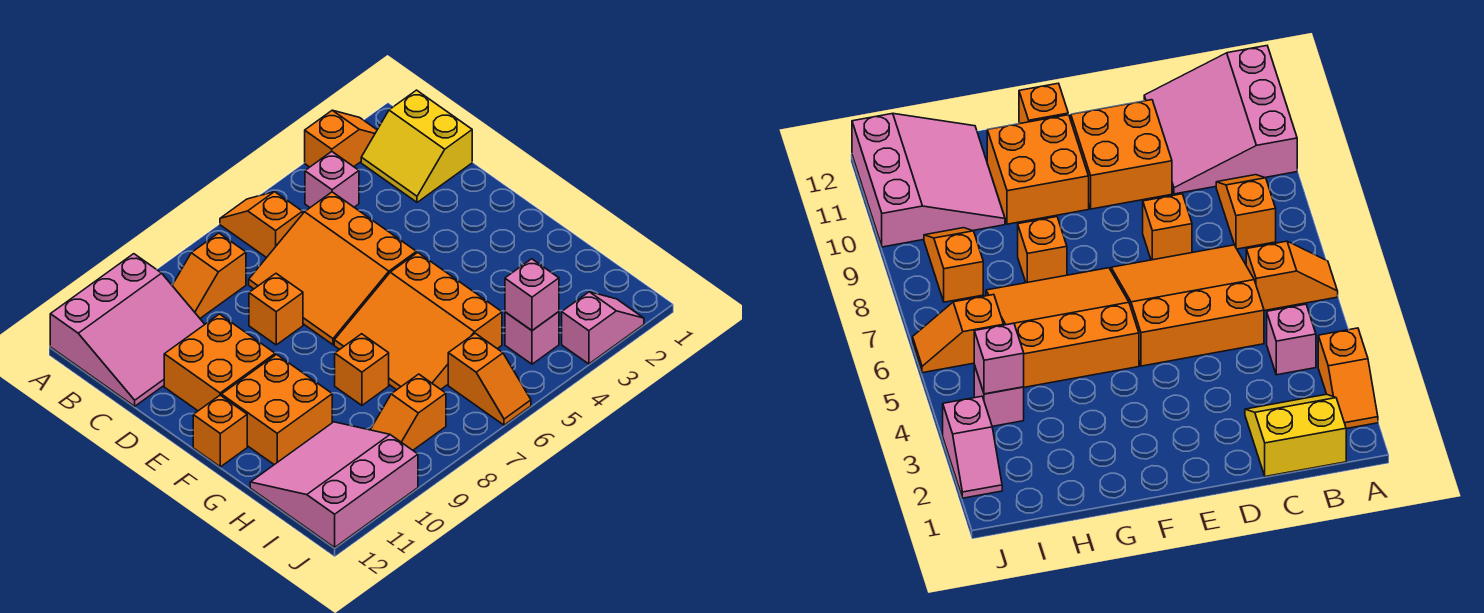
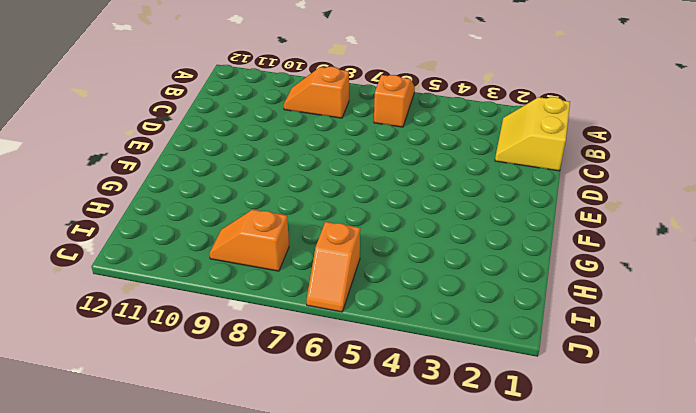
none -> orange slope A2:A3 level 1 top 3
none -> pink slope A10:C12 level 1 top A
none -> pink brick B4 level 1

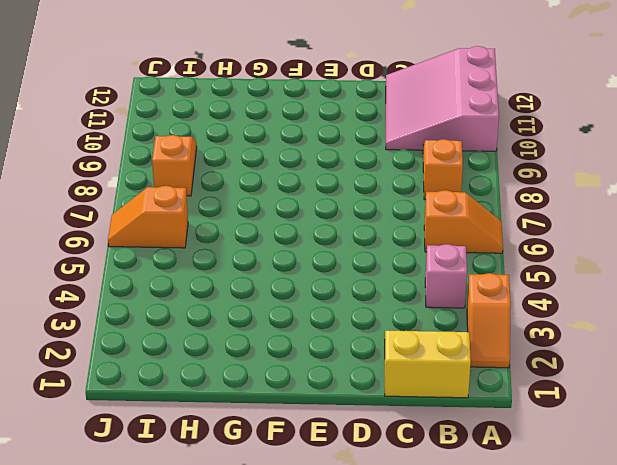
none -> orange slope C5:E7 level 1 top 5
none -> orange brick D8 level 1
none -> orange brick D10:E11 level 1

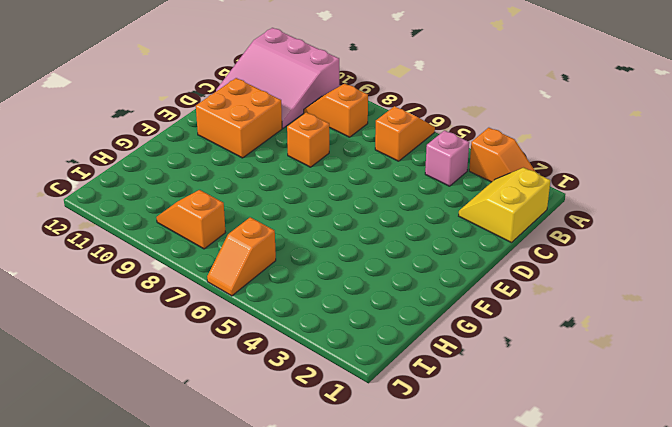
none -> orange slope C5:E7 level 1 top 5
none -> orange slope F5:H7 level 1 top 5
none -> orange brick F10:G11 level 1

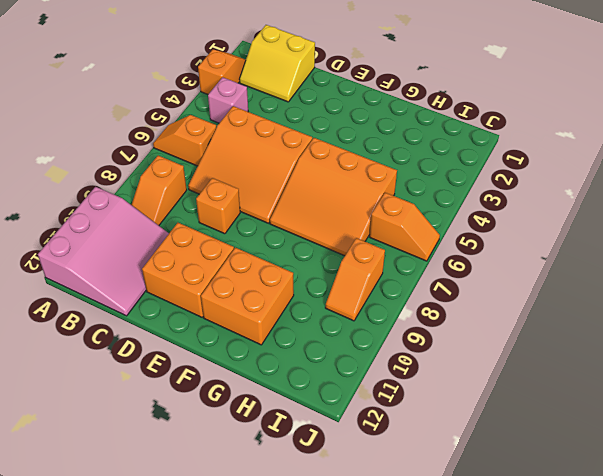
none -> orange brick F12 level 1
none -> orange brick G8 level 1
none -> pink slope H10:J12 level 1 top J

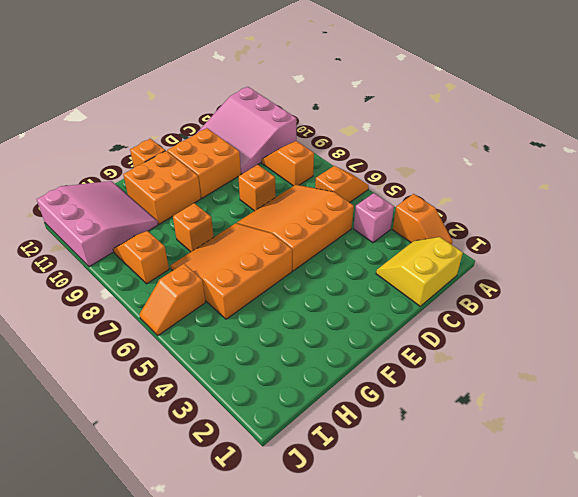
none -> pink brick I4 level 1
none -> pink slope J2:J3 level 1 top 3
none -> pink brick I4 level 2

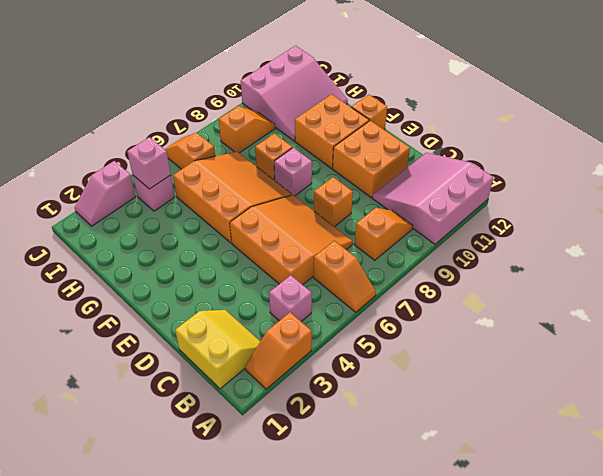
pink brick F8 level 1 -> none

